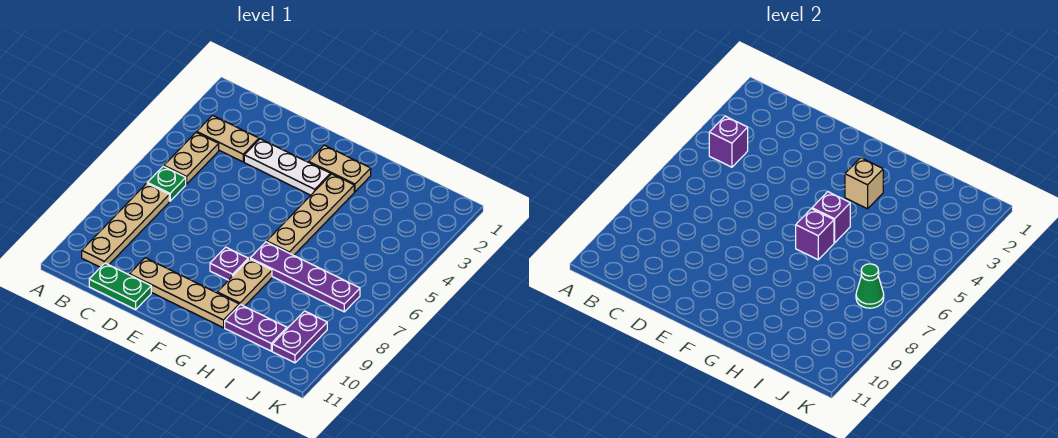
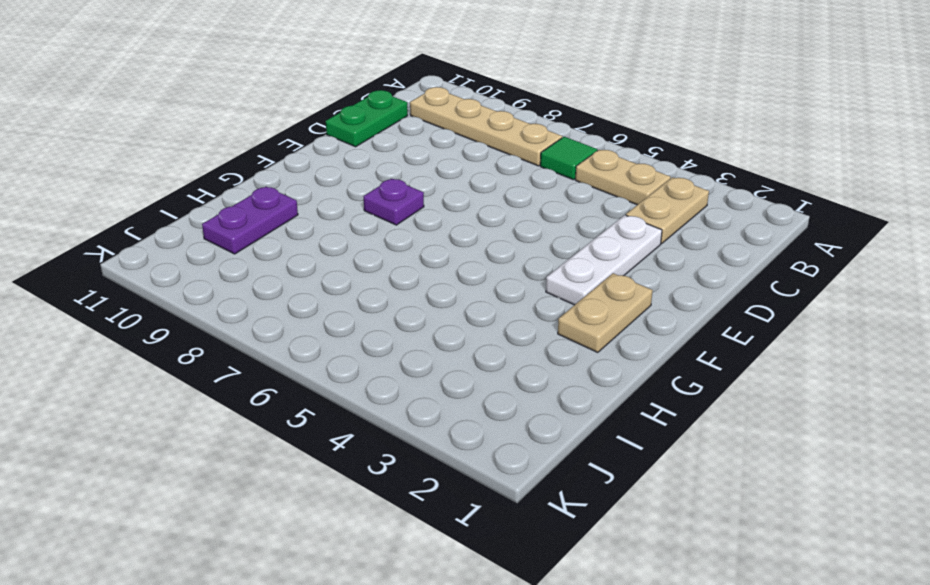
green tile B6 level 1 -> green plate B6 level 1
none -> tan plate D10:G10 level 1
none -> tan plate G3:G6 level 1
none -> purple plate G7:J7 level 1

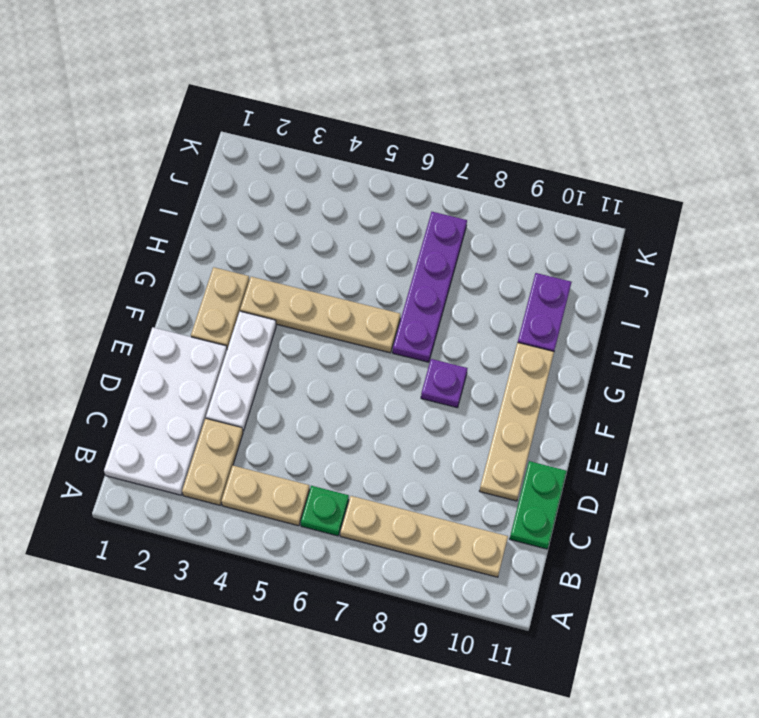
white plate B1:E2 level 1 -> none
none -> tan plate G8:G9 level 1
none -> purple plate J9:J10 level 1
none -> purple brick B4 level 2

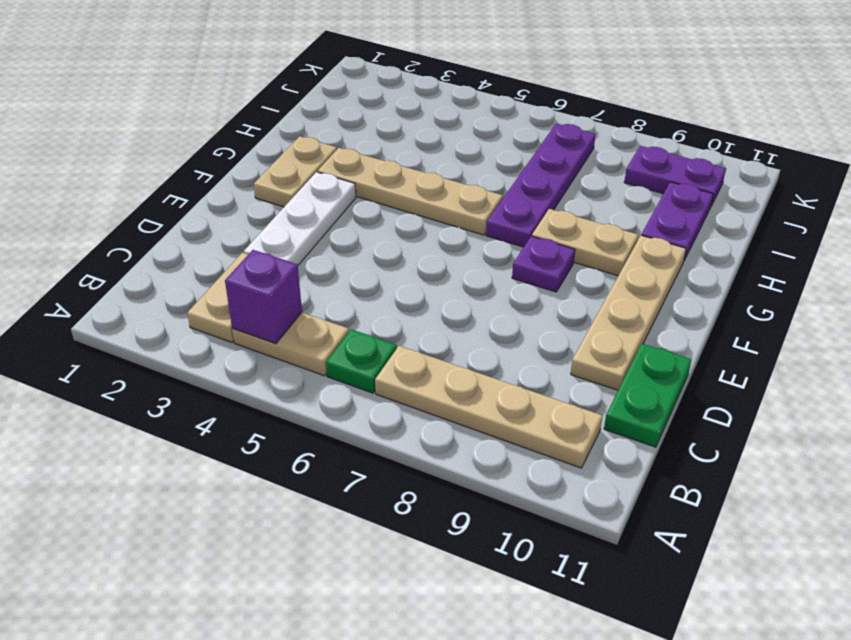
none -> tan brick G3 level 2
none -> purple brick G5 level 2
none -> purple brick G6 level 2

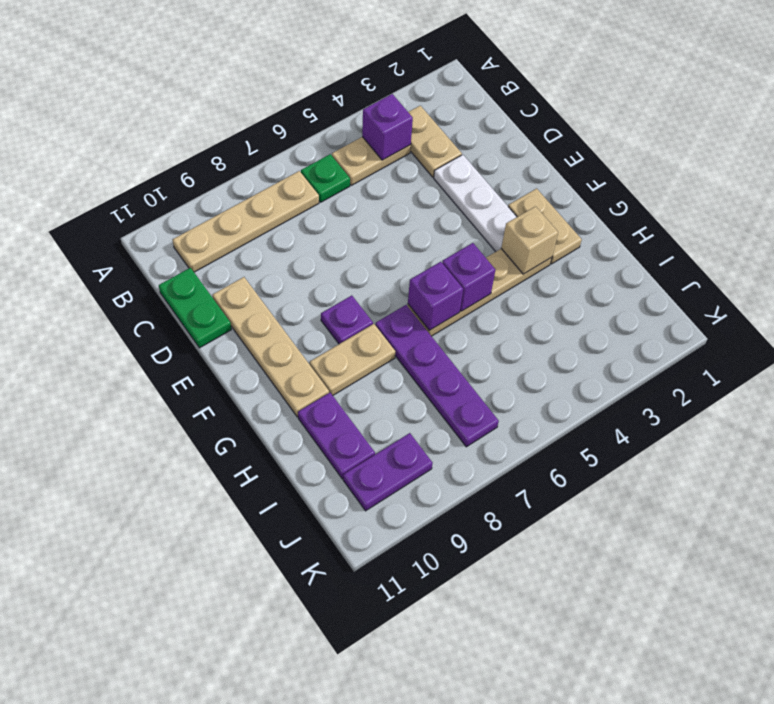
none -> green cone J7 level 2

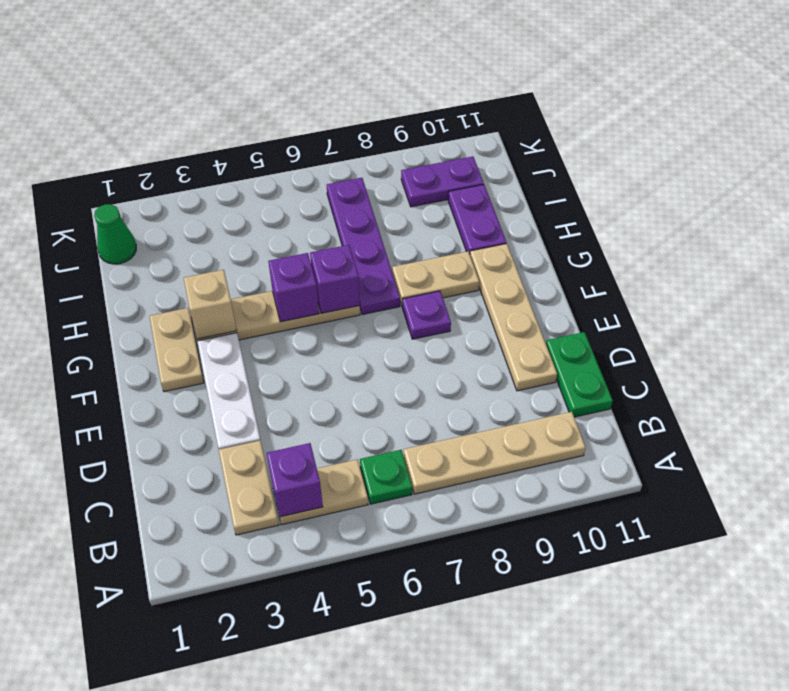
green cone J1 level 1 -> green cone J7 level 2

